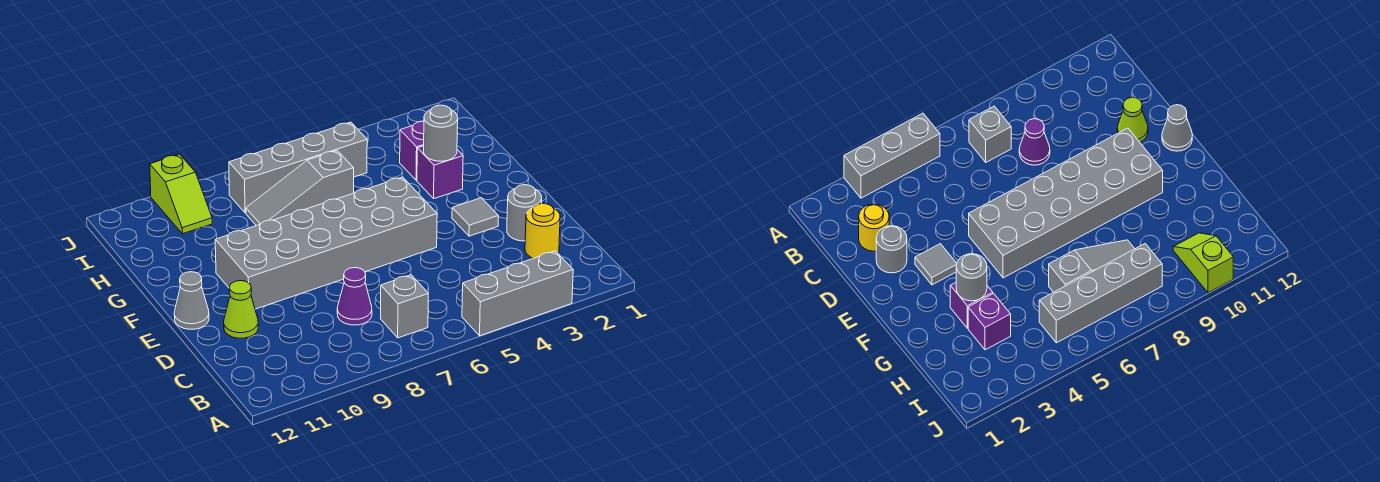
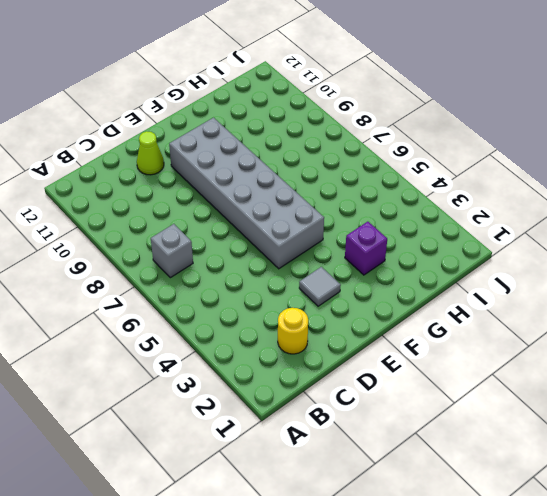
none -> grey brick A3:A5 level 1
none -> purple cone C8 level 1
none -> grey round brick D2 level 1

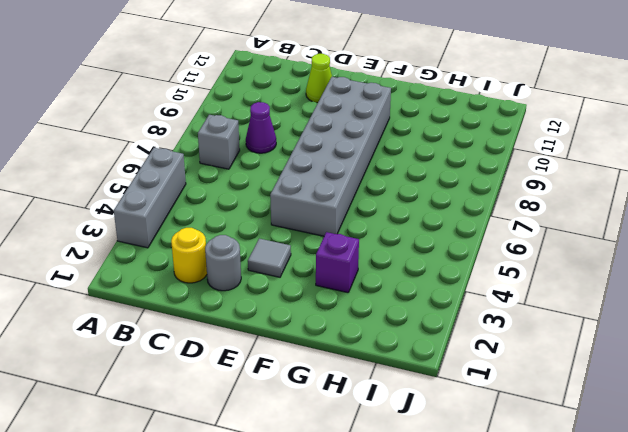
none -> grey cone E12 level 1
none -> purple brick H3 level 1
none -> grey slope H6:H8 level 1 top 6

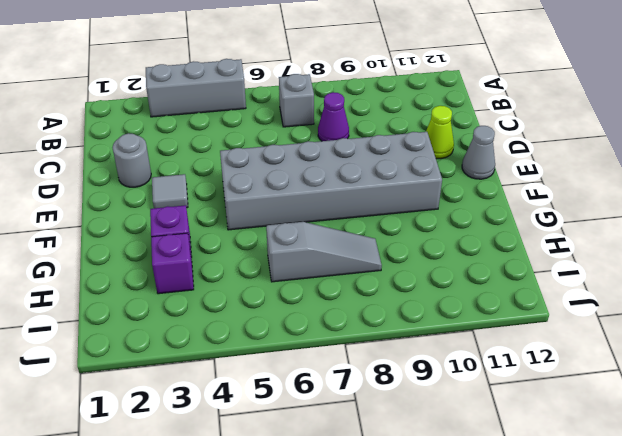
none -> yellow round brick C2 level 1
none -> grey brick I5:I8 level 1
none -> lime slope I10:J10 level 1 top J

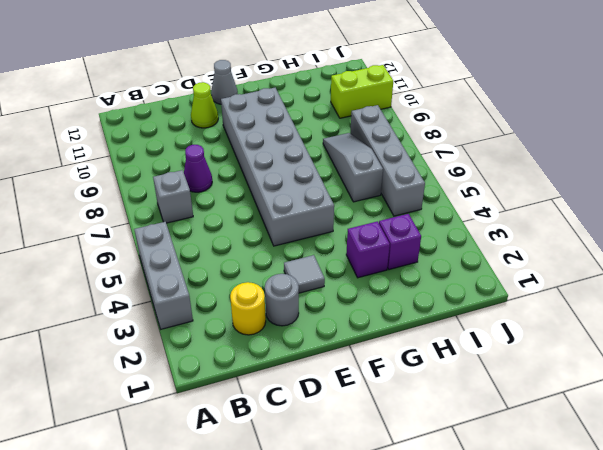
lime brick I10:J10 level 1 -> lime slope I10:J10 level 1 top J
none -> grey round brick G3 level 2

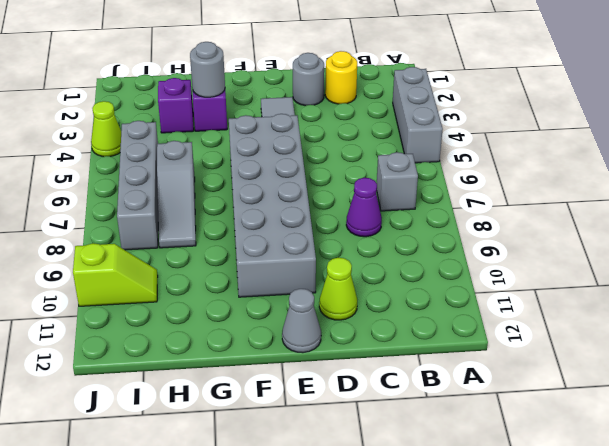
lime cone J4 level 1 -> none

